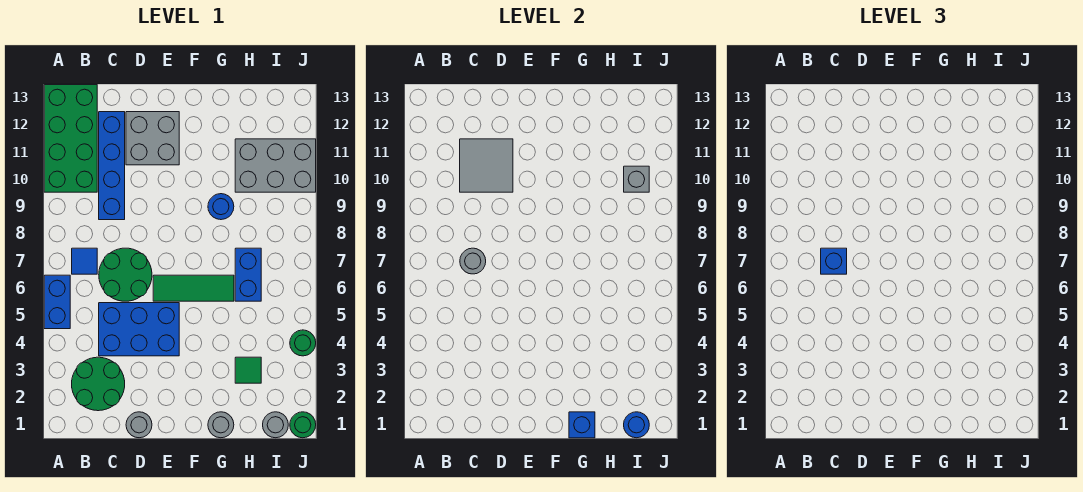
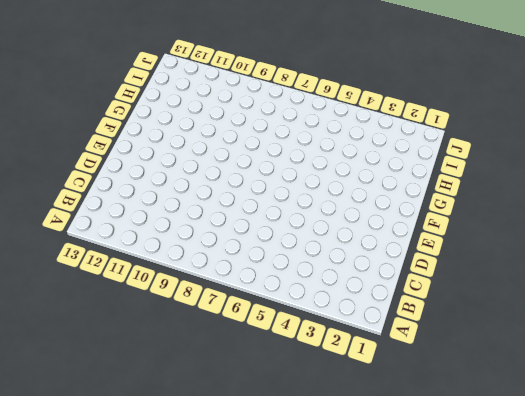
none -> blue brick A5:A6 level 1
none -> green brick A10:B13 level 1
none -> green round brick B2:C3 level 1

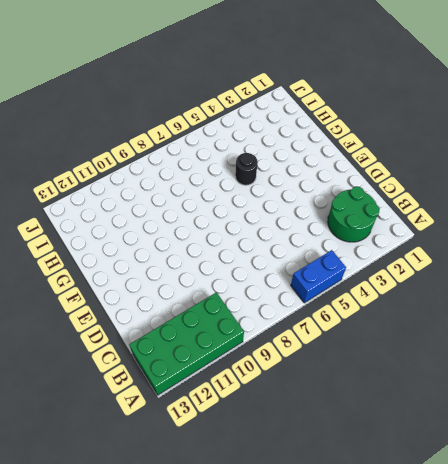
black round brick G5 level 1 -> none
none -> blue tile B7 level 1
none -> blue brick C4:E5 level 1
none -> green round brick C6:D7 level 1

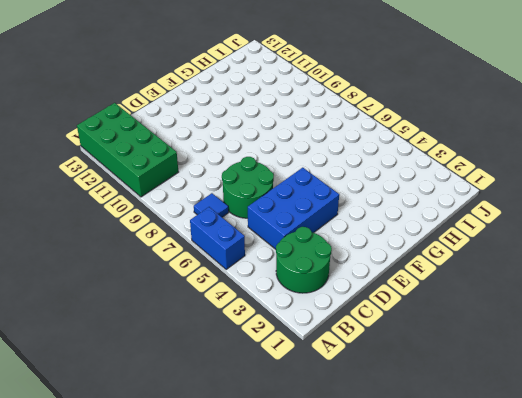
none -> blue brick C9:C12 level 1
none -> grey round brick D1 level 1
none -> grey brick D11:E12 level 1

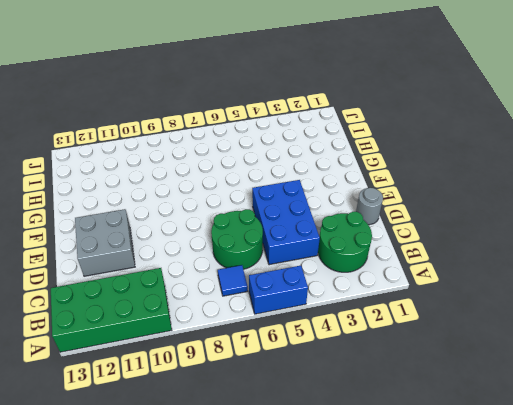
none -> blue brick C9:C12 level 1
none -> green tile E6:G6 level 1
none -> grey round brick G1 level 1

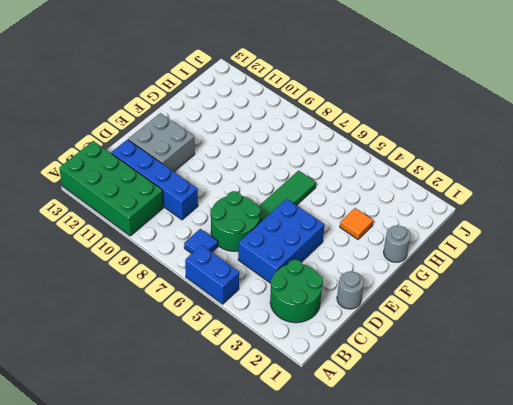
orange tile G3 level 1 -> none
none -> blue round brick G9 level 1
none -> green tile H3 level 1
none -> blue brick H6:H7 level 1

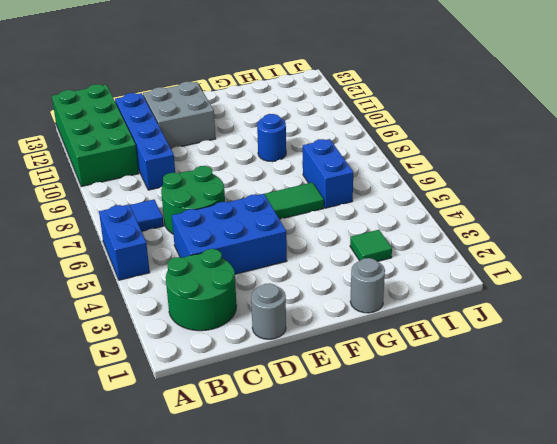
none -> grey brick H10:J11 level 1
none -> grey round brick I1 level 1
none -> green round brick J1 level 1

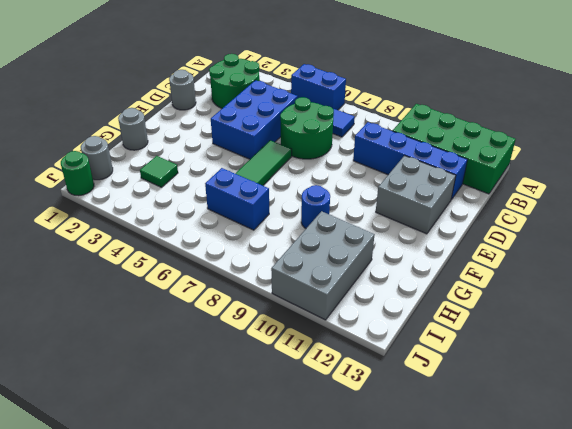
none -> green round brick J4 level 1
none -> grey round brick C7 level 2
none -> grey tile C10:D11 level 2

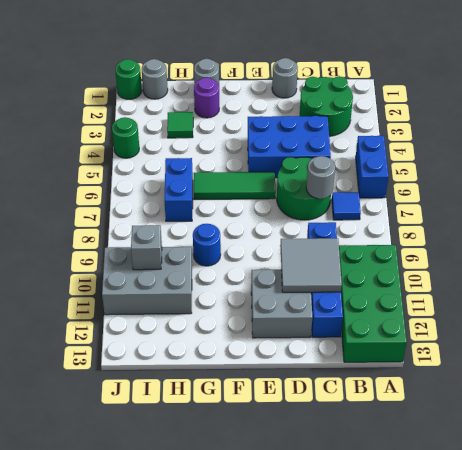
purple round brick G2 level 1 -> none
none -> blue brick G1 level 2
none -> blue round brick I1 level 2
none -> blue brick C7 level 3

